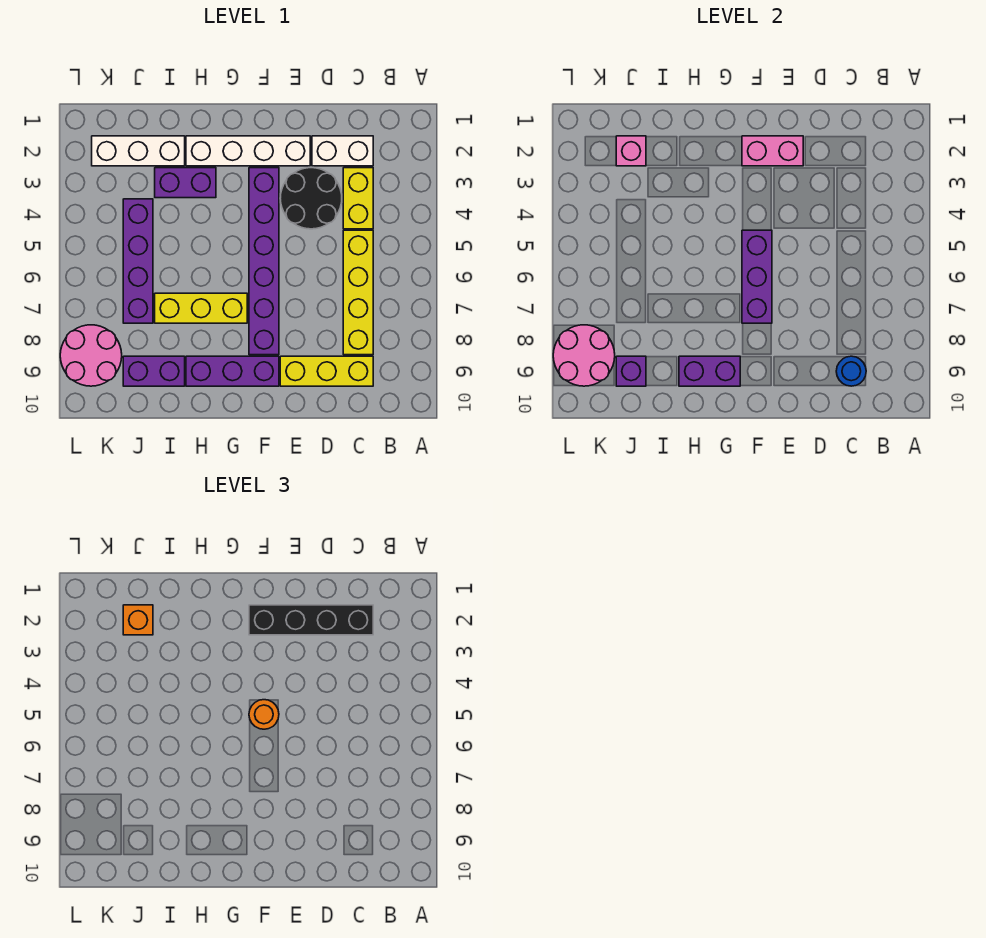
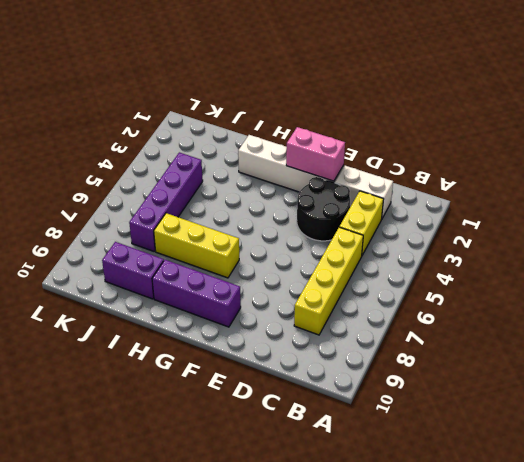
none -> yellow brick C9:E9 level 1
none -> purple brick F3:F8 level 1
none -> purple brick H3:I3 level 1

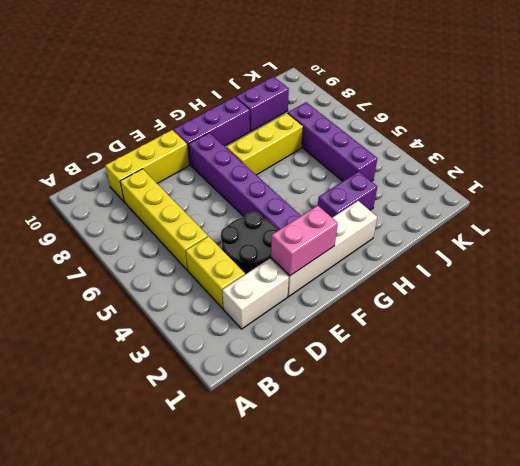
none -> white brick I2:K2 level 1
none -> pink round brick K8:L9 level 1
none -> blue round brick C9 level 2

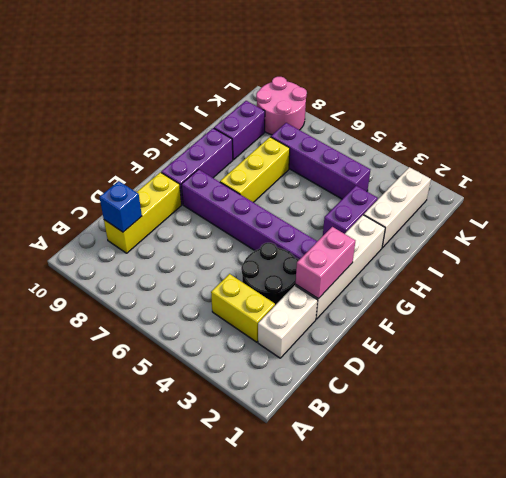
blue brick C9 level 2 -> blue round brick C9 level 2
none -> yellow brick C5:C8 level 1
none -> purple brick F5:F7 level 2
none -> purple brick G9:H9 level 2

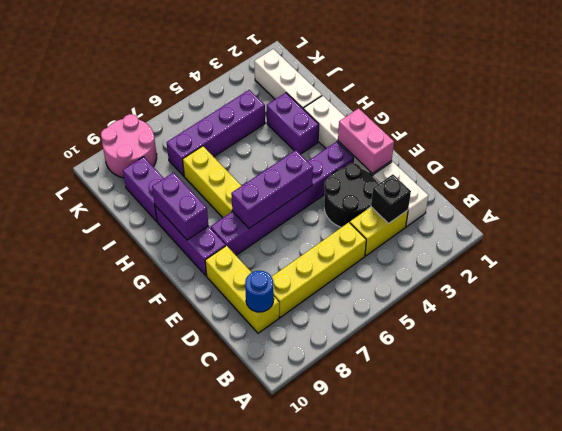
black brick C3 level 2 -> none
none -> pink brick J2 level 2
none -> purple brick J9 level 2
none -> pink round brick K8:L9 level 2

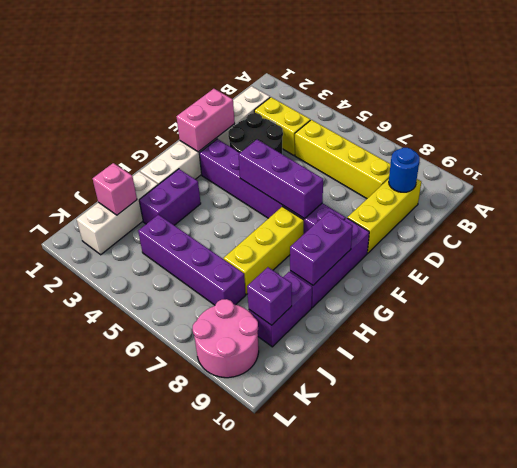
none -> pink round brick K8:L9 level 2
none -> black brick C2:F2 level 3
none -> orange round brick F5 level 3

